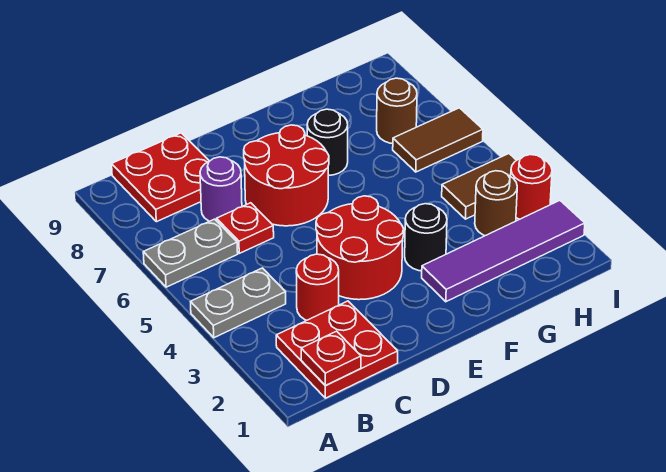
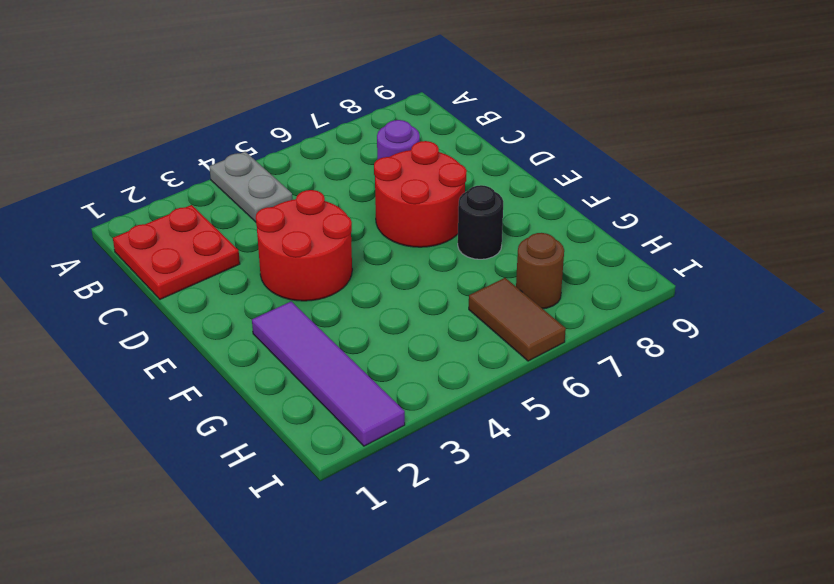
none -> grey plate A6:B6 level 1
none -> red plate B8:C9 level 1
none -> red round brick C3 level 1

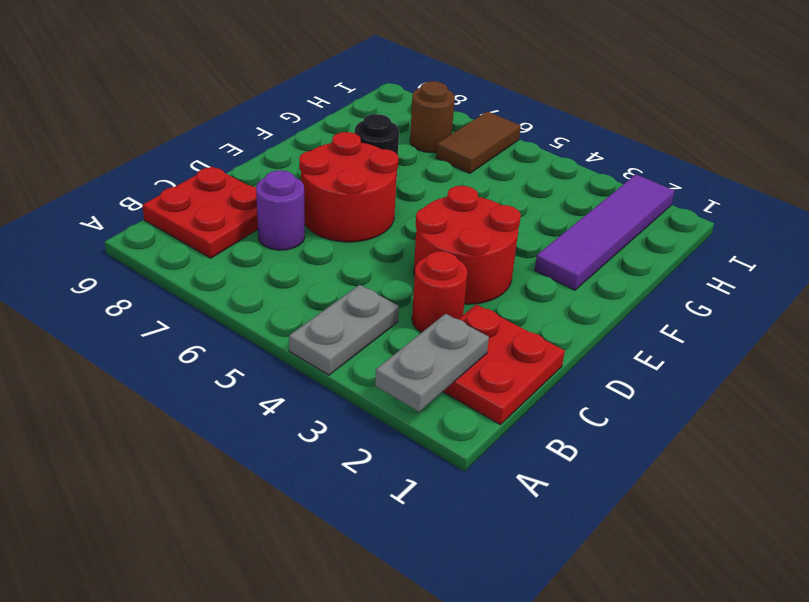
grey plate A2:B2 level 2 -> grey plate A6:B6 level 1
none -> red plate C6 level 1
none -> black round brick F3 level 1
none -> brown round brick H3 level 1

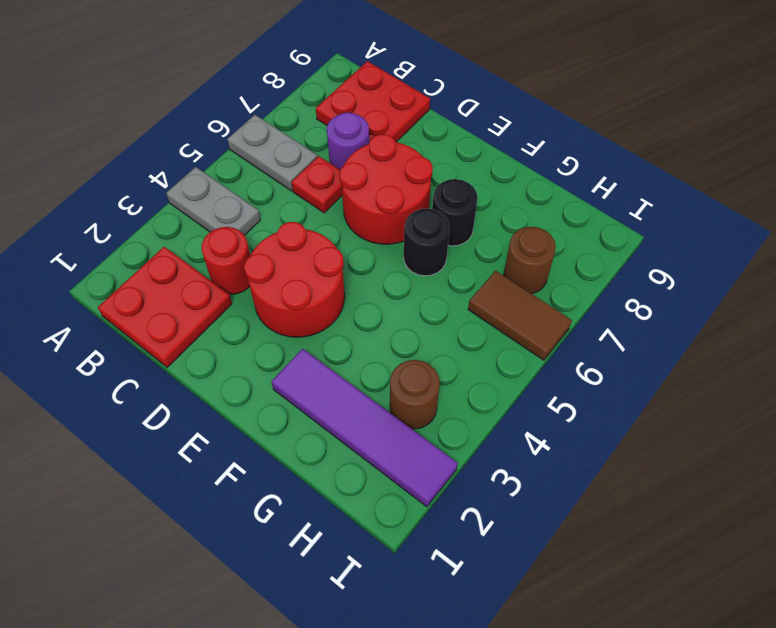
black round brick F6 level 1 -> black round brick F3 level 1
none -> brown tile H4:I4 level 1
none -> red round brick I3 level 1
none -> red plate B1 level 2

